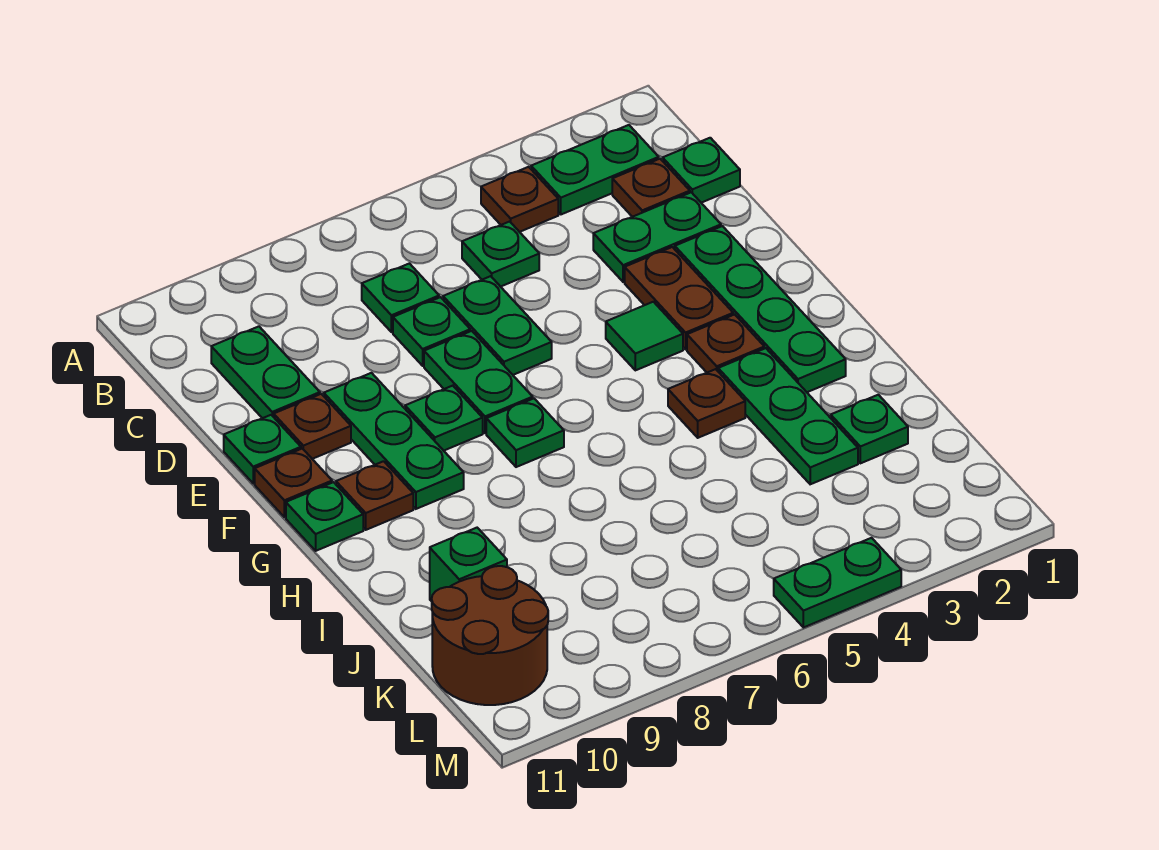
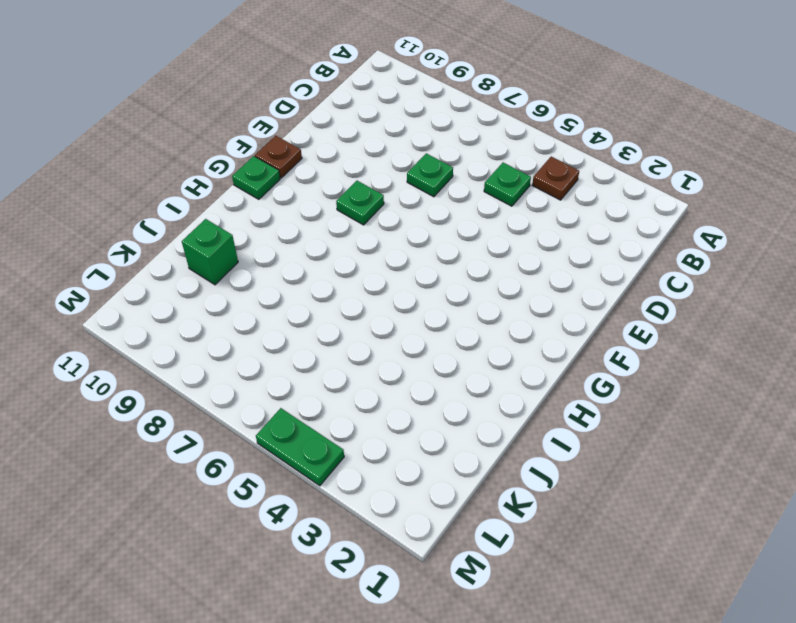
none -> green plate B2:B3 level 1
none -> green plate C1 level 1
none -> brown plate C2 level 1

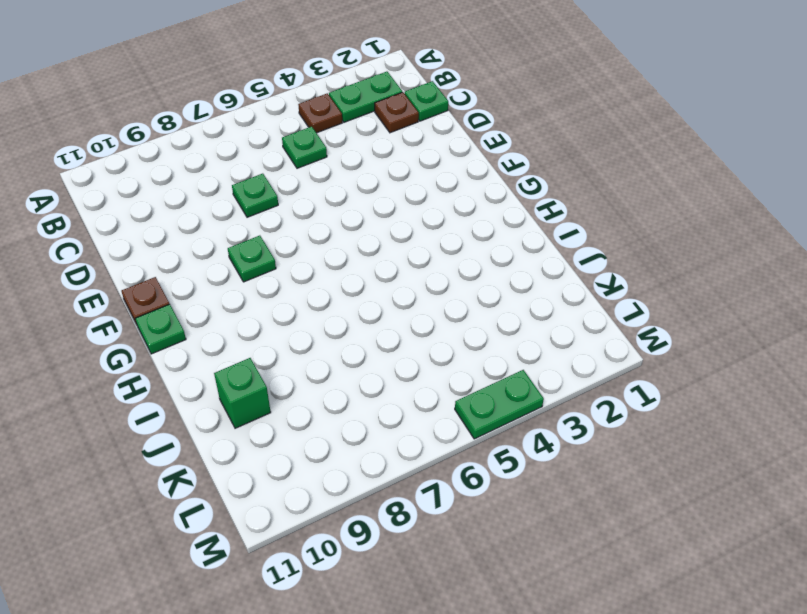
none -> green plate C7 level 1
none -> green plate C10:D10 level 1
none -> green plate D2:D3 level 1

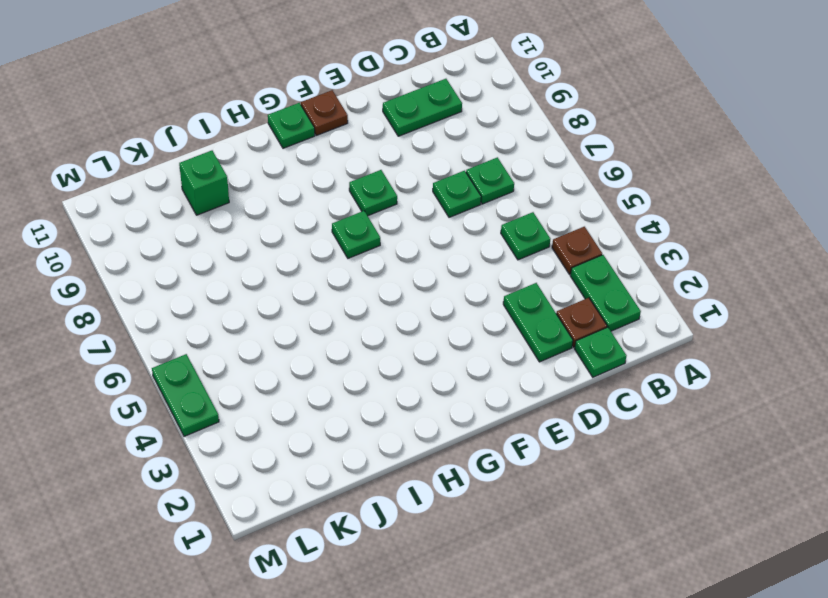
none -> green plate D6:E6 level 1
none -> green plate E2:H2 level 1
none -> brown plate E3:F3 level 1

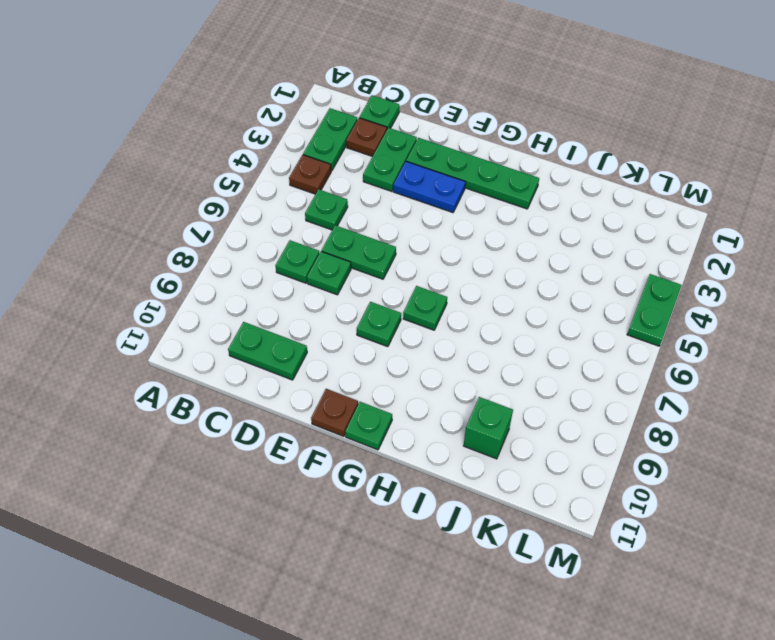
blue plate E3:F3 level 1 -> brown plate E3:F3 level 1
none -> green plate E7:F7 level 1
none -> green plate E9:G9 level 1
none -> brown plate E10 level 1

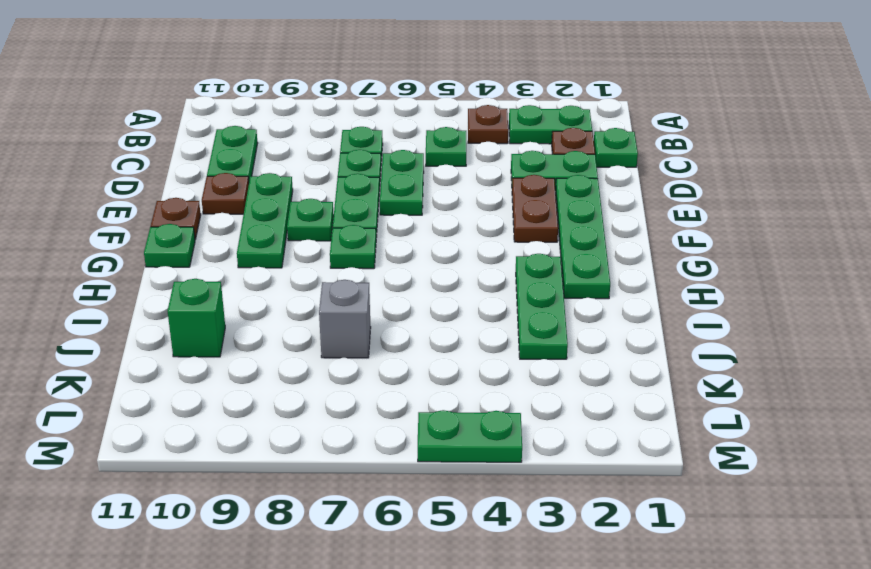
grey brick J7 level 1 -> none
none -> green plate E11 level 1
none -> green tile F4 level 1
none -> brown plate G3 level 1

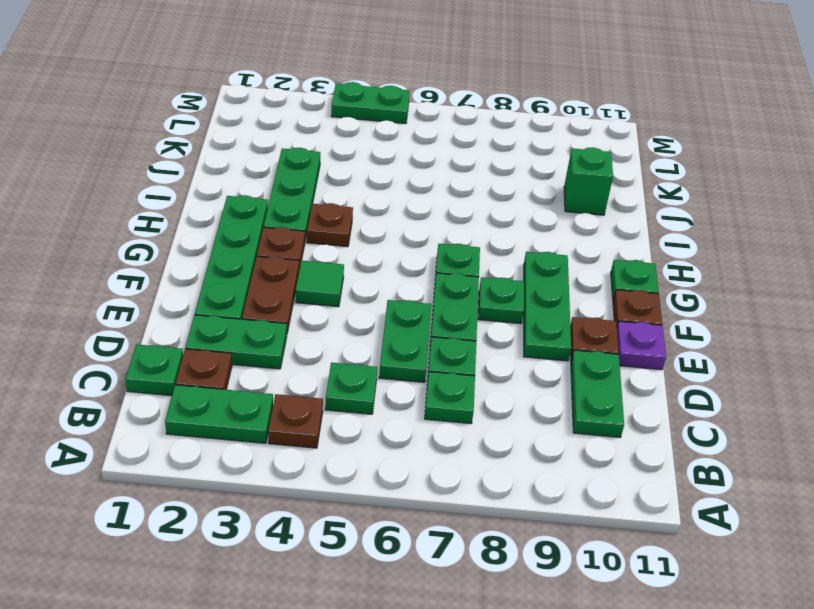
purple plate E11 level 1 -> green plate E11 level 1
none -> brown plate G10 level 1
none -> green plate J2 level 1
none -> brown round brick K10:L11 level 1

